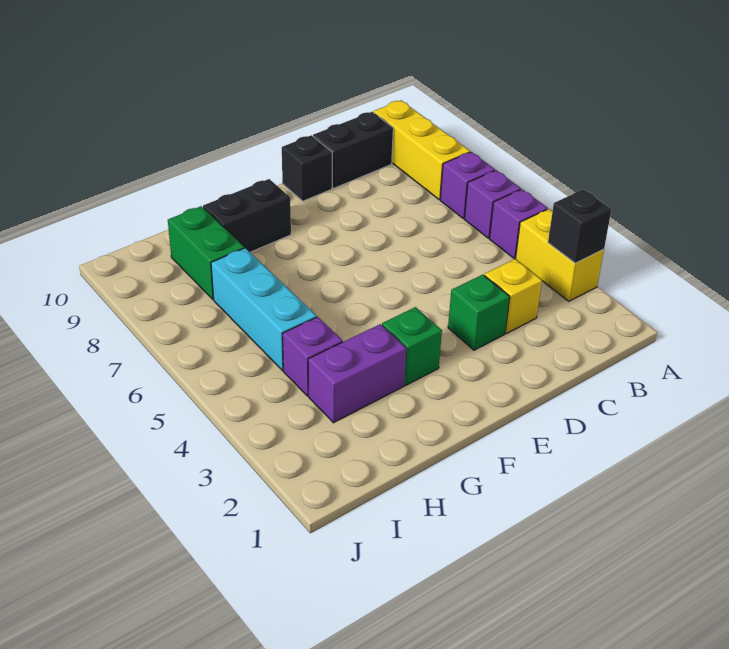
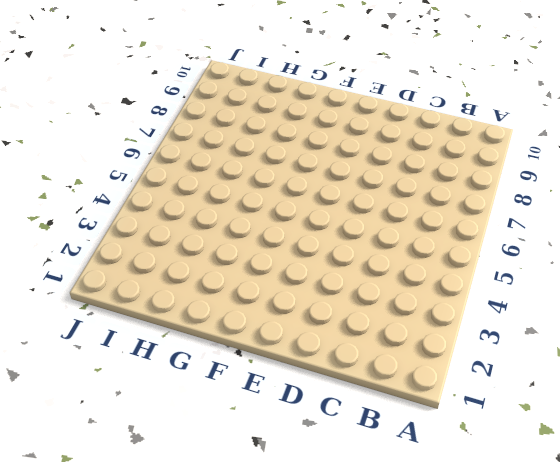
none -> yellow brick A3:A4 level 1
none -> purple brick A5 level 1
none -> purple brick A6 level 1

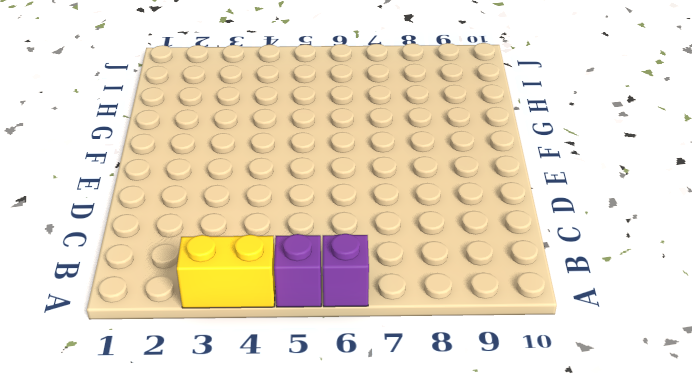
none -> purple brick A7 level 1
none -> yellow brick A8:A10 level 1
none -> black brick B10:C10 level 1

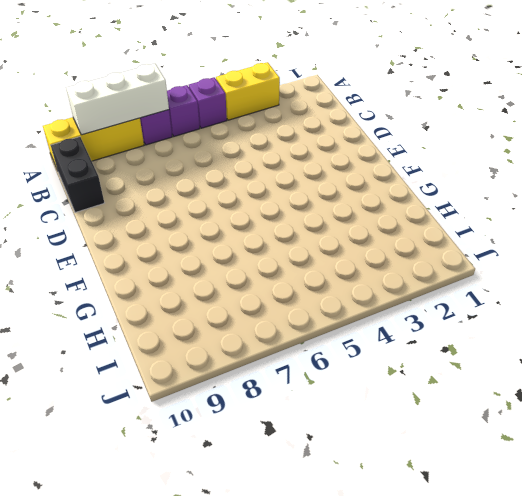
white brick A7:A9 level 2 -> none
none -> yellow brick C3 level 1
none -> green brick D3 level 1
none -> black brick D10 level 1

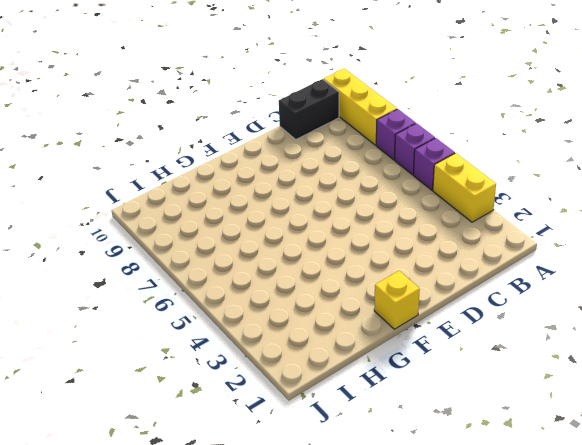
yellow brick F1 level 1 -> yellow brick C3 level 1
none -> green brick D3 level 1
none -> black brick D10 level 1
none -> green brick F3 level 1

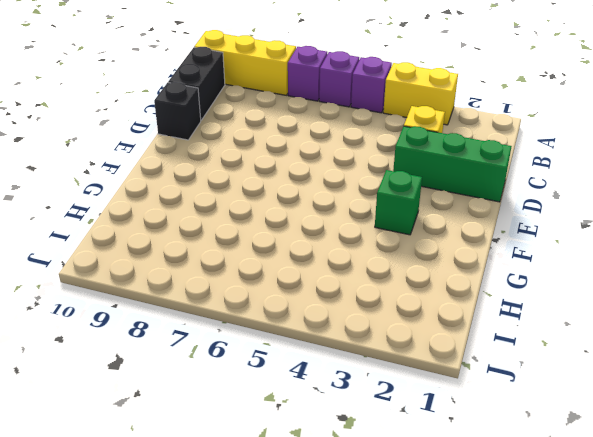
green brick D1:D3 level 1 -> green brick D3 level 1
none -> black brick F9:G9 level 1
none -> purple brick G3:H3 level 1
none -> purple brick H4 level 1

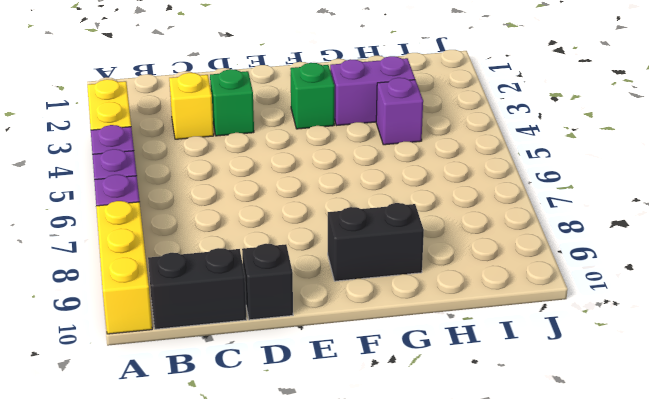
none -> cyan brick H5:H7 level 1
none -> green brick H8:H9 level 1
none -> black brick A3 level 2

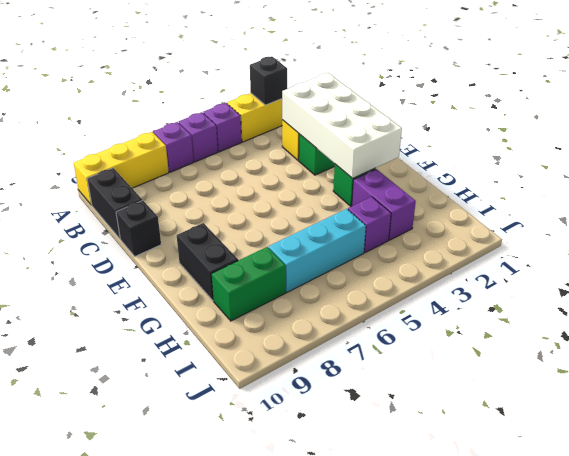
white brick C2:F3 level 2 -> none

